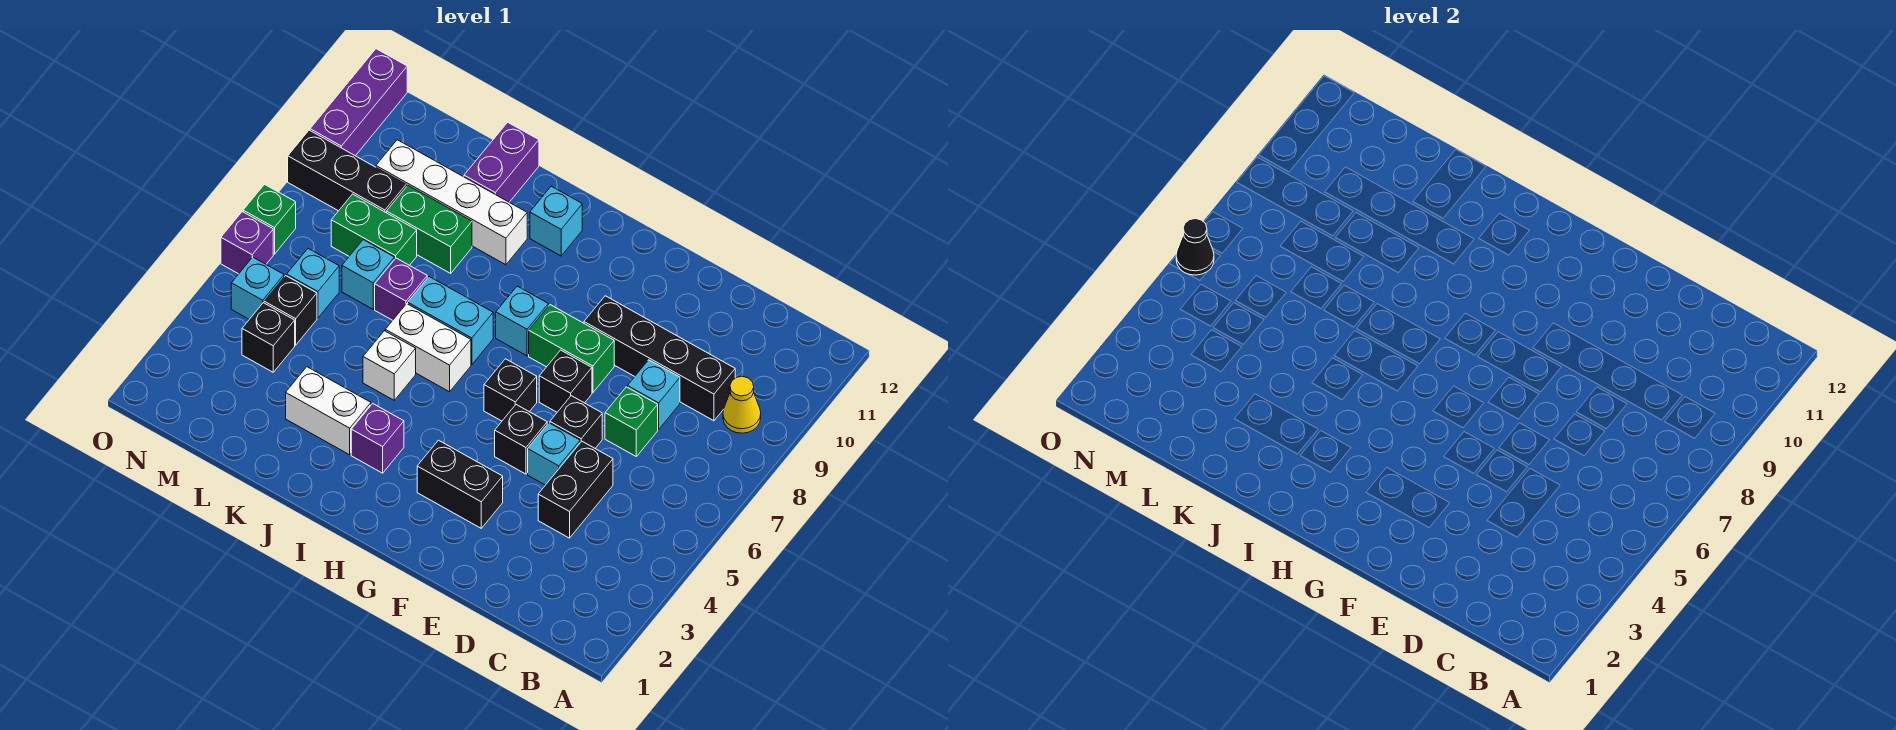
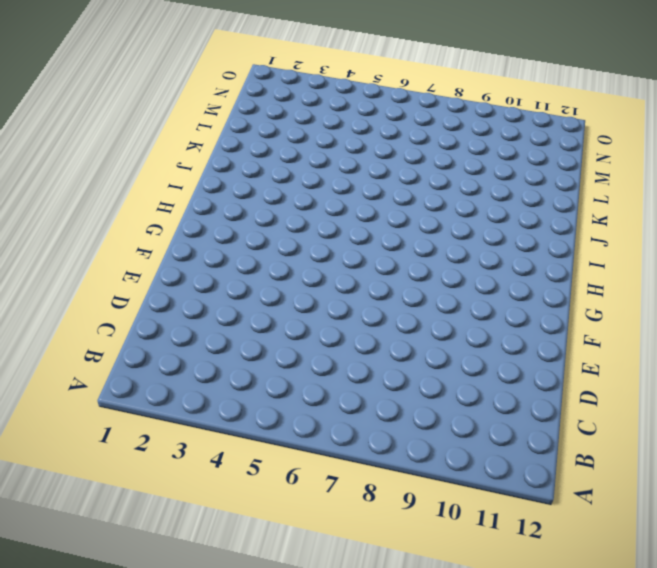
none -> yellow cone B9 level 1
none -> black brick C9:F9 level 1
none -> black brick D4:D5 level 1
none -> green brick D7 level 1

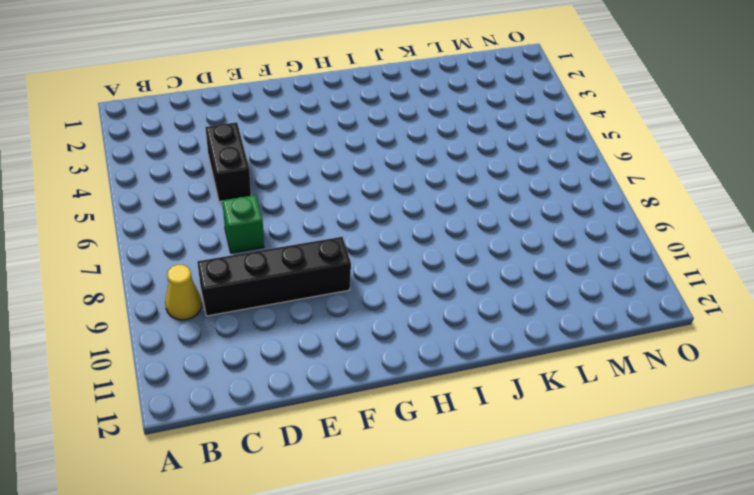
none -> cyan brick D8 level 1
none -> cyan brick E5 level 1
none -> black brick E6 level 1
none -> black brick F3:G3 level 1

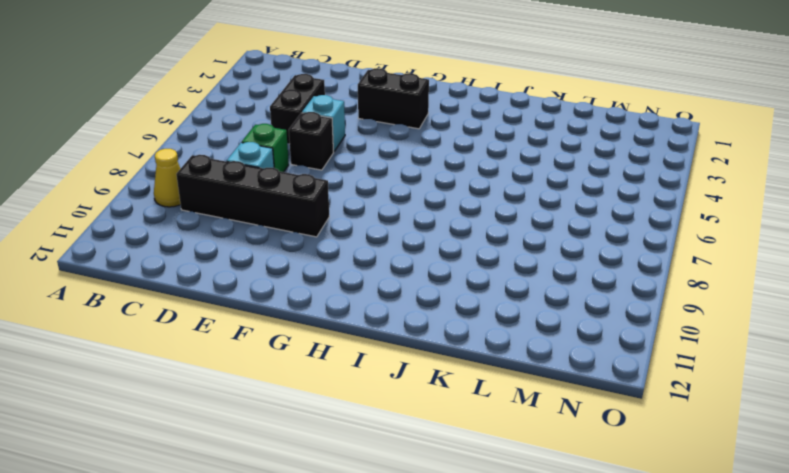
none -> black brick F5 level 1
none -> black brick F7 level 1
none -> green brick F8:G8 level 1
none -> black brick G6 level 1

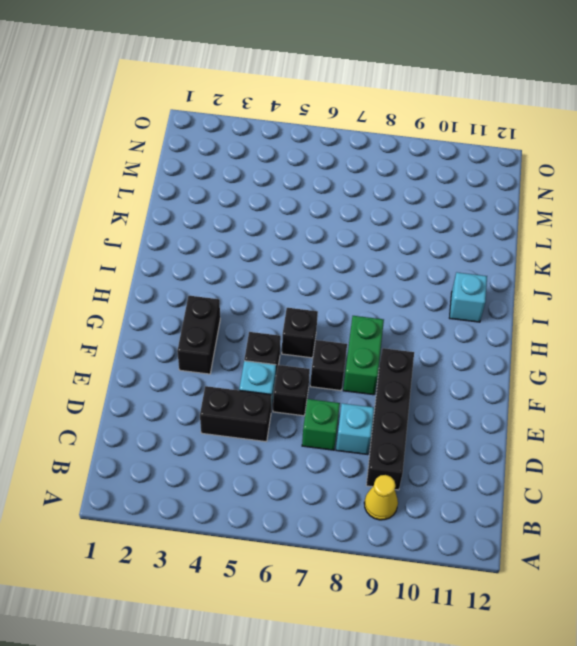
none -> cyan brick H8 level 1
none -> purple brick I3 level 1
none -> white brick I6:J6 level 1
none -> cyan brick I7:J7 level 1

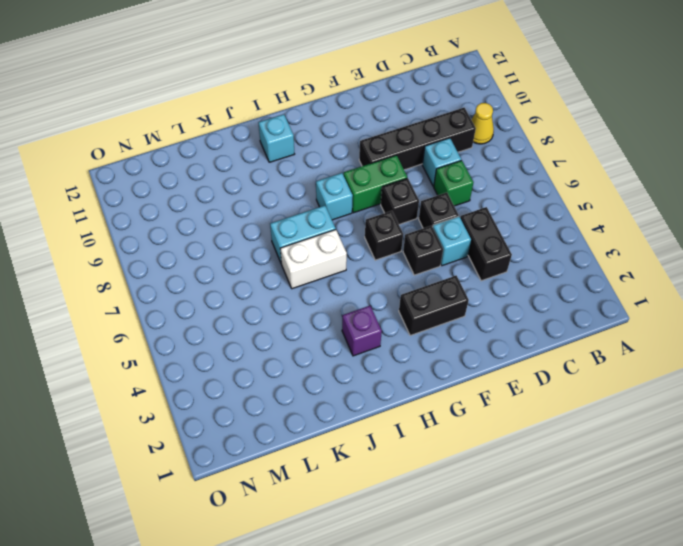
none -> white brick J3:K3 level 1
none -> white brick J5 level 1
none -> white brick J10:M10 level 1
none -> purple brick K7 level 1

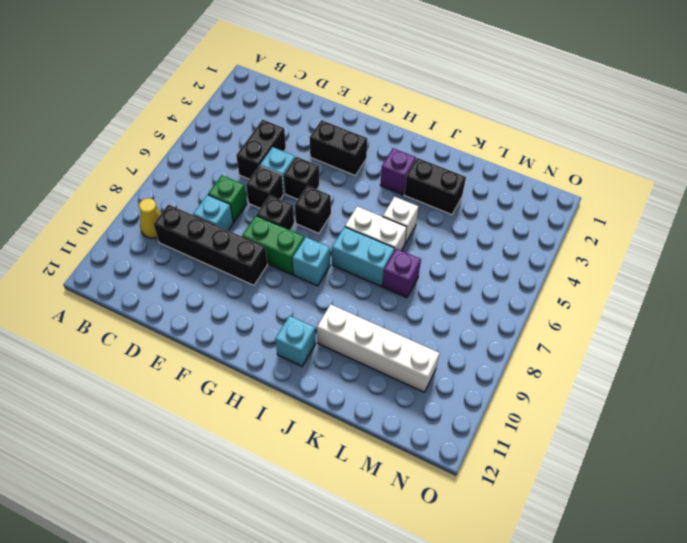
black brick J3:K3 level 1 -> white brick J3:K3 level 1
none -> green brick K9:L9 level 1
none -> purple brick K11:K12 level 1
none -> cyan brick L7 level 1
none -> green brick L8:M8 level 1

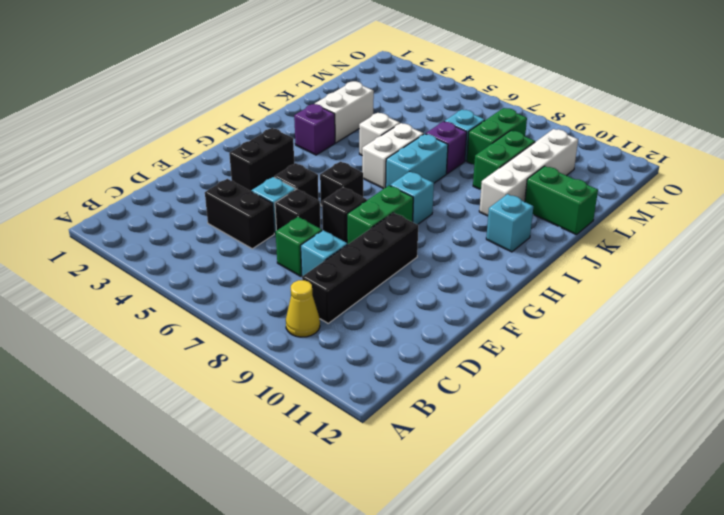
green brick K11:K12 level 1 -> purple brick K11:K12 level 1
none -> black brick M4 level 1
none -> black brick M5 level 1
none -> cyan brick M6 level 1
none -> black brick M9:O9 level 1

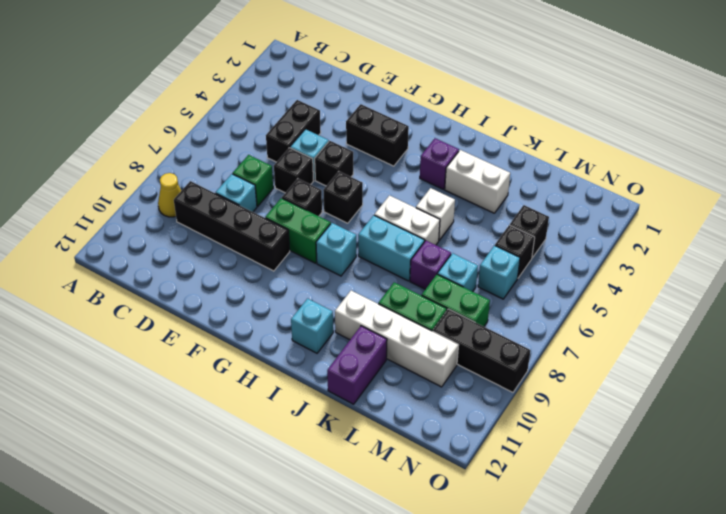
none -> cyan brick N5 level 1
none -> purple brick O6 level 1
none -> green brick O7 level 1
none -> purple brick O10:O12 level 1

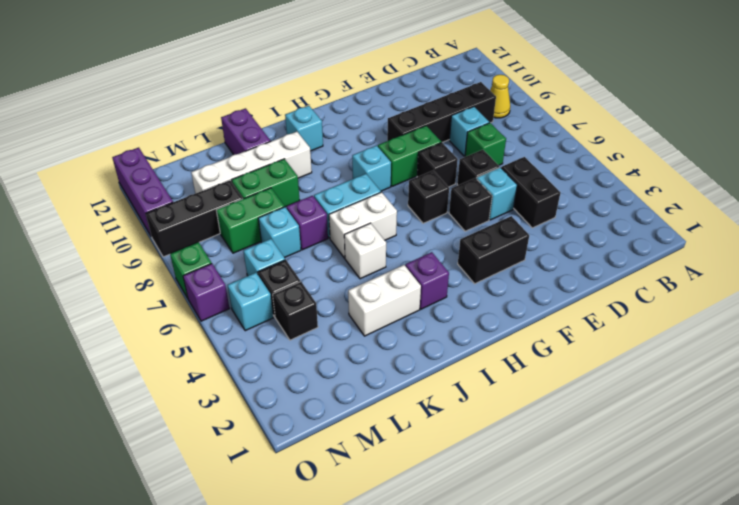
none -> black cone O6 level 2

